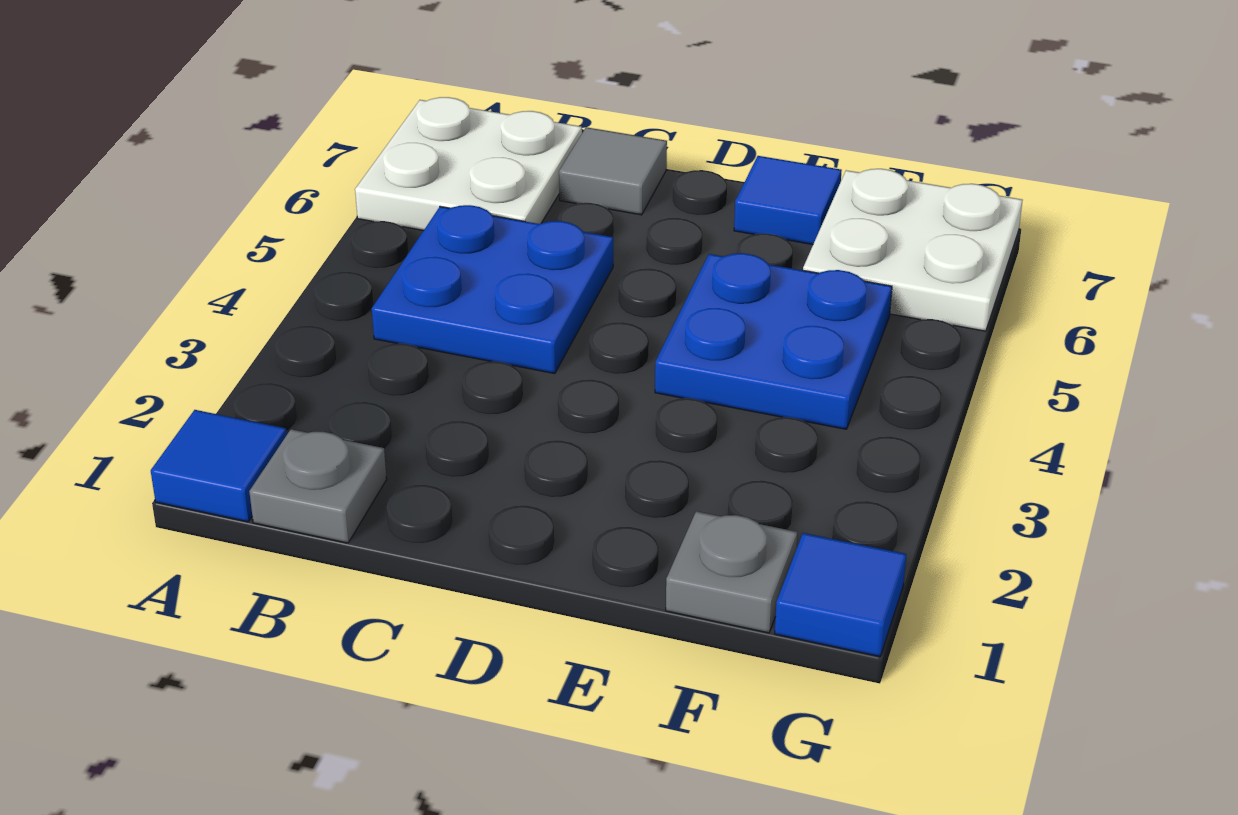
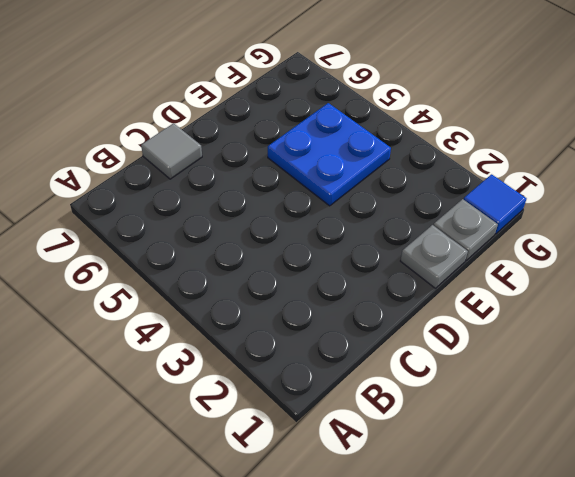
grey plate E1 level 1 -> grey plate B1 level 1
none -> blue tile A1 level 1
none -> white plate A6:B7 level 1

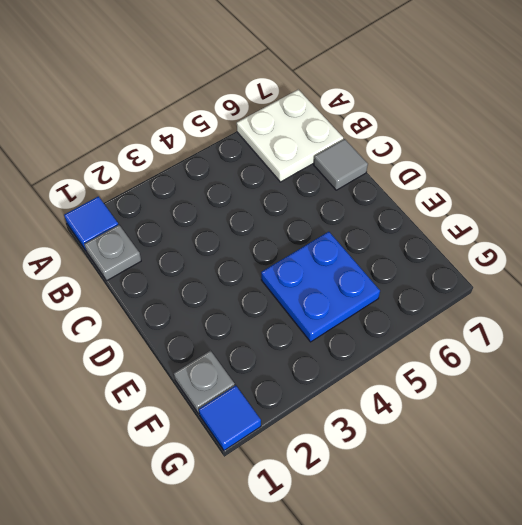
none -> blue plate B4:C5 level 1
none -> blue tile E7 level 1

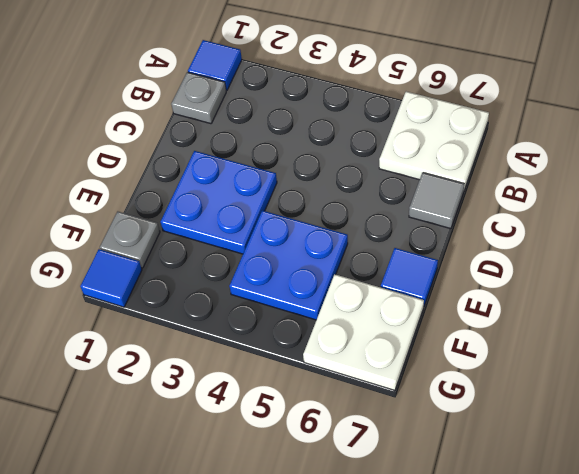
blue plate D2:E3 level 1 -> blue plate B4:C5 level 1

